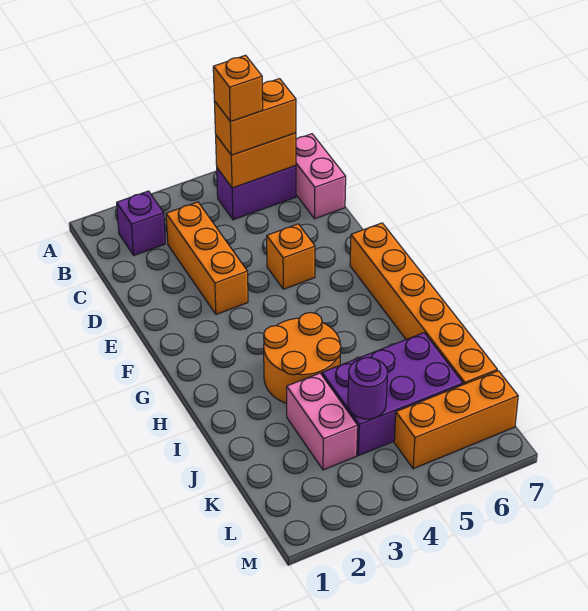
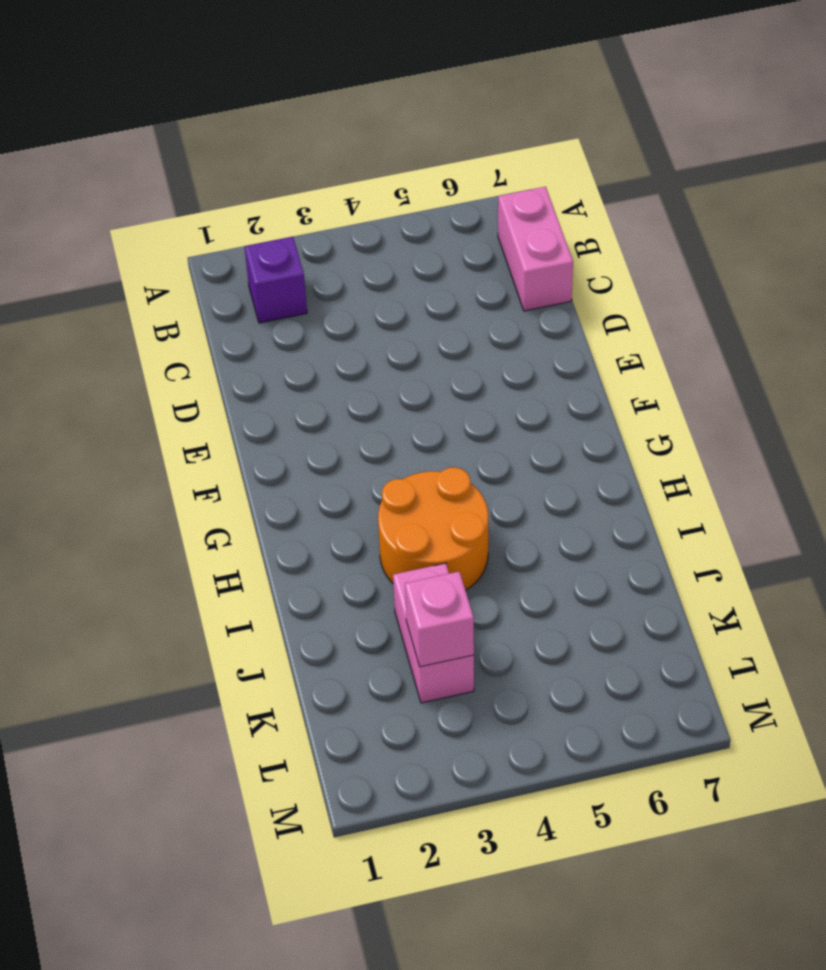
pink brick K3 level 2 -> none
none -> purple brick B5:B6 level 1
none -> orange brick C3:E3 level 1
none -> orange brick E5 level 1

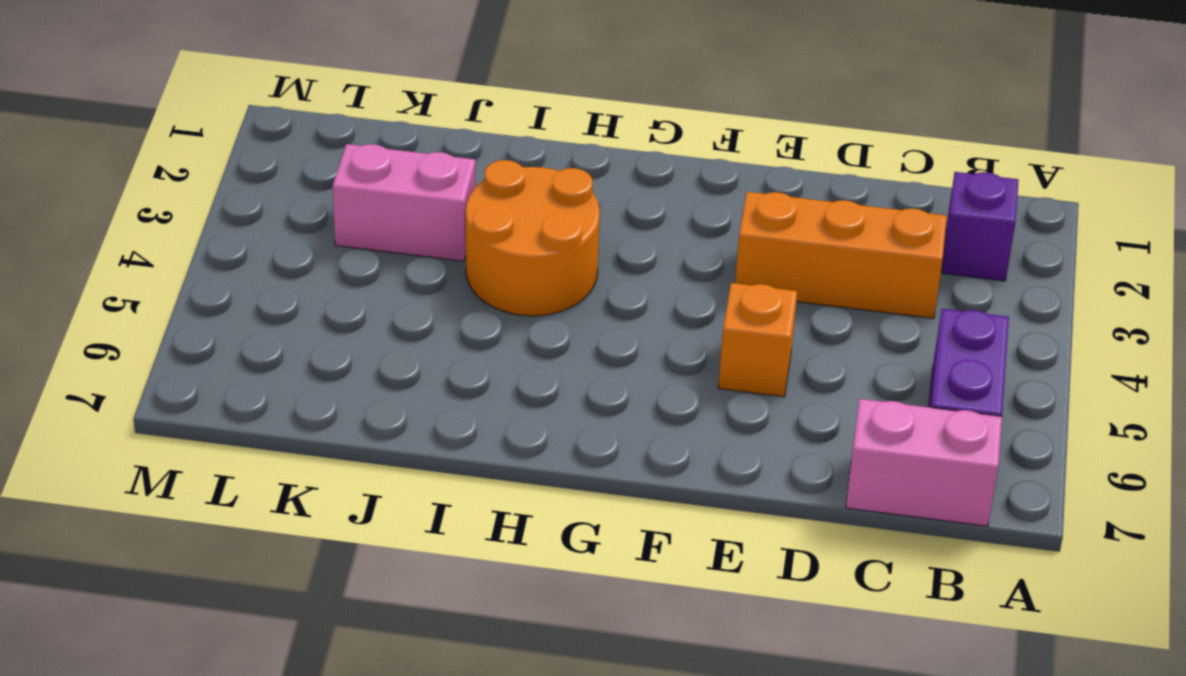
none -> orange brick F7:K7 level 1
none -> purple brick J4:K6 level 1
none -> orange brick L5:L7 level 1

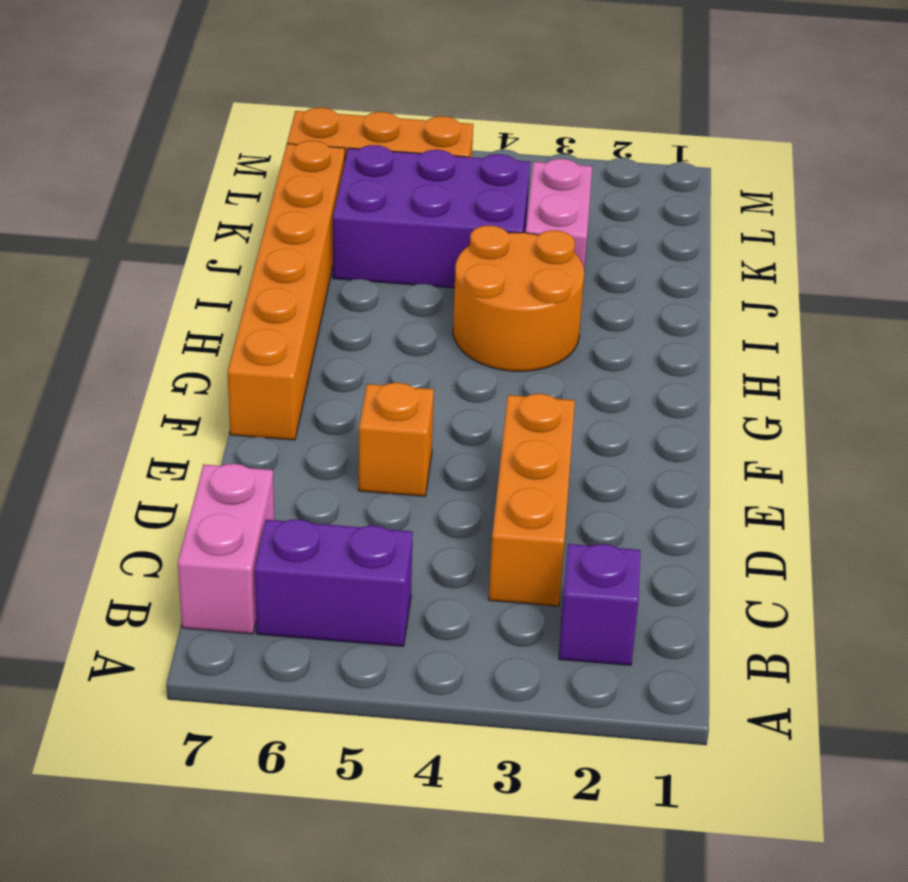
none -> orange brick B5:B6 level 2
none -> purple round brick K4 level 2
none -> orange brick B5:B6 level 3

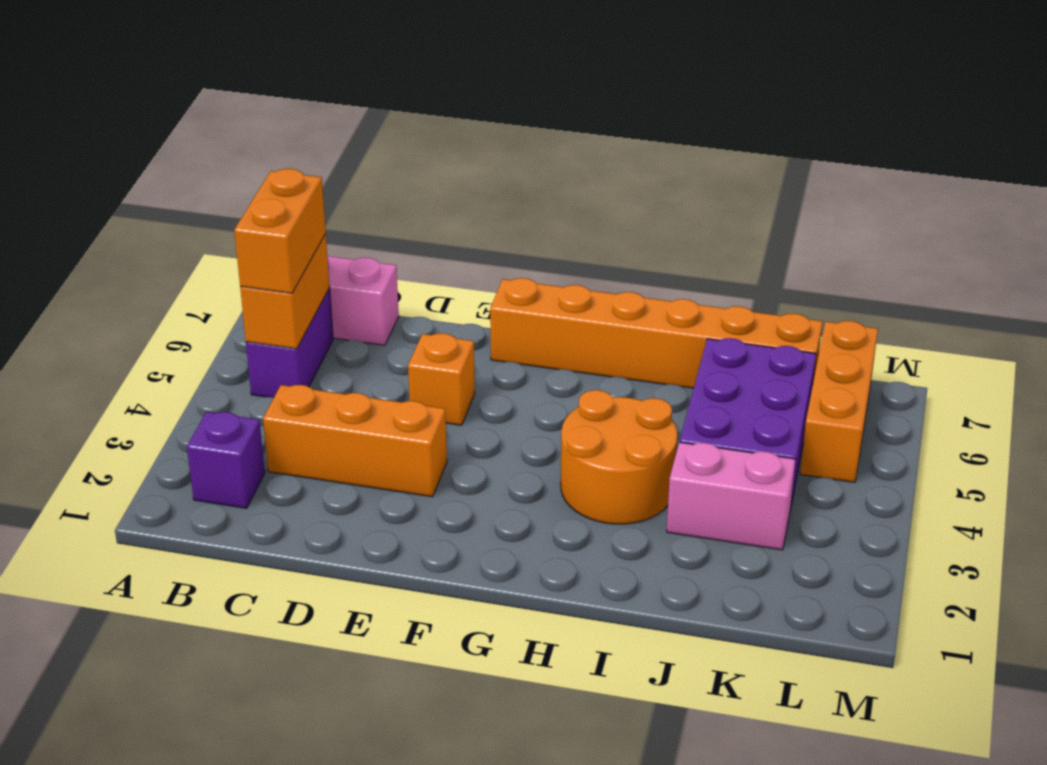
none -> purple round brick K4 level 2
none -> orange brick B5 level 4

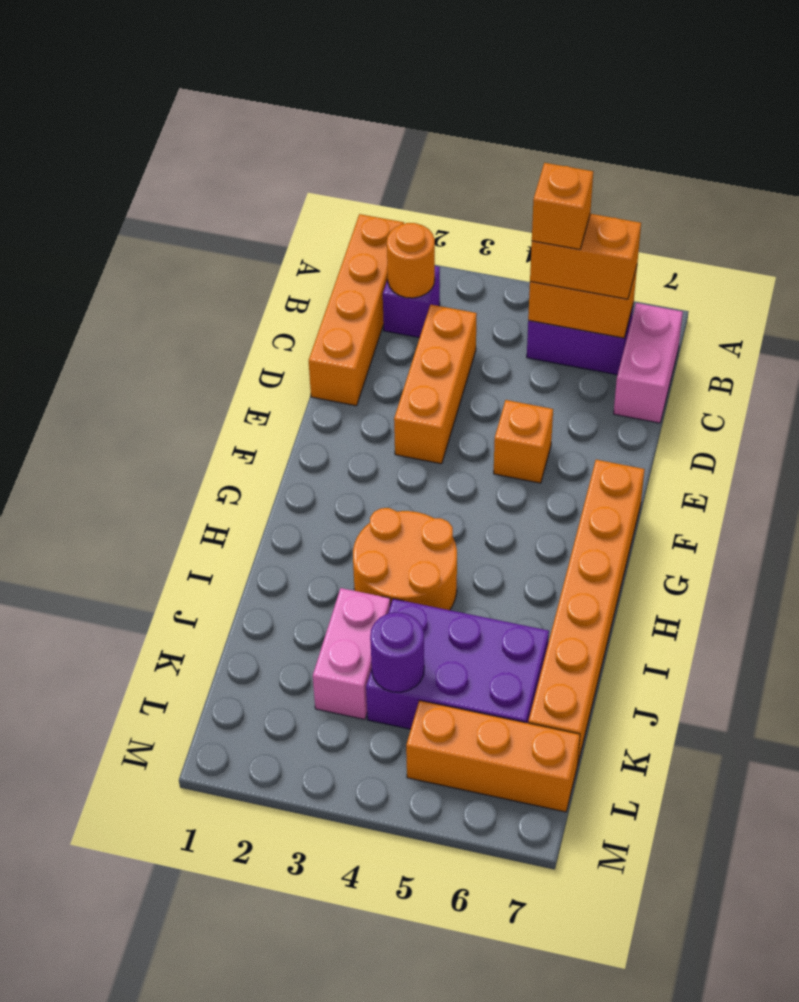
orange brick A1:D1 level 1 -> none
orange round brick B2 level 2 -> none

